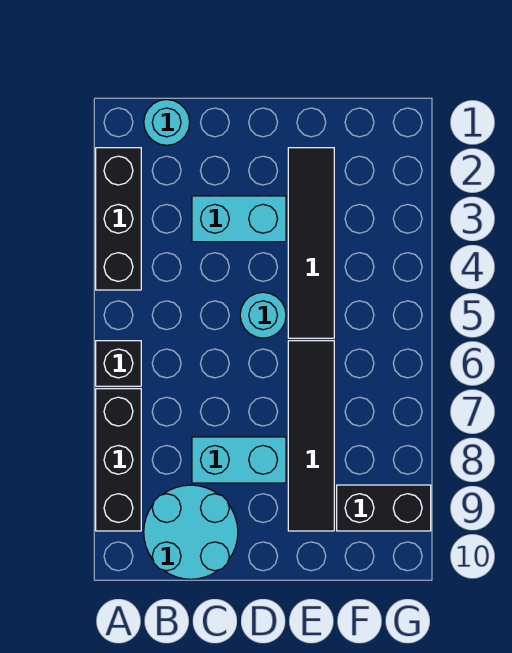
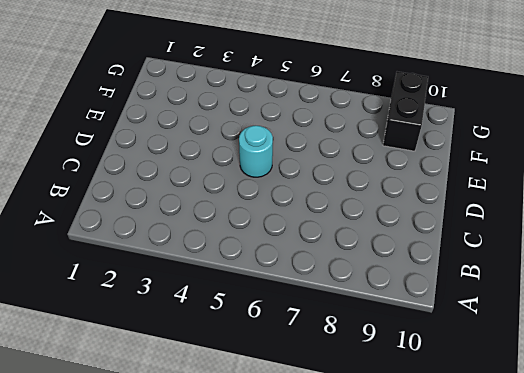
none -> black brick A2:A4 level 1
none -> black brick A6 level 1

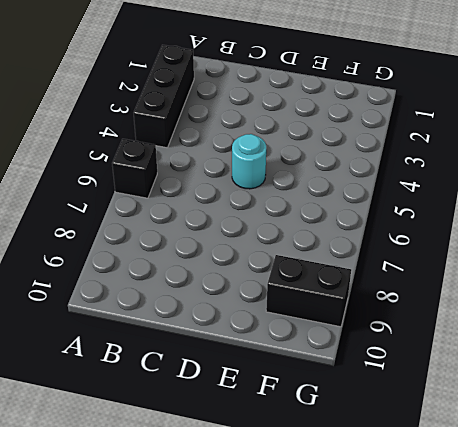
none -> black brick A7:A9 level 1
none -> cyan round brick B1 level 1

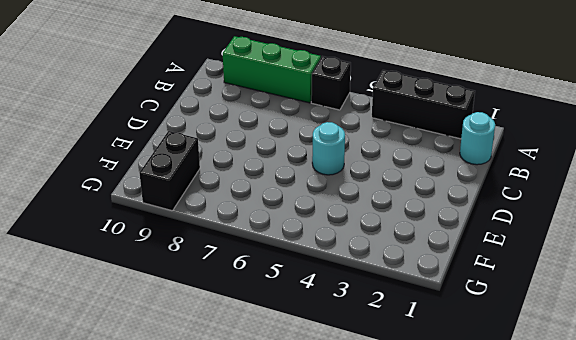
green brick A7:A9 level 1 -> black brick A7:A9 level 1
none -> cyan round brick B9:C10 level 1
none -> cyan brick C3:D3 level 1

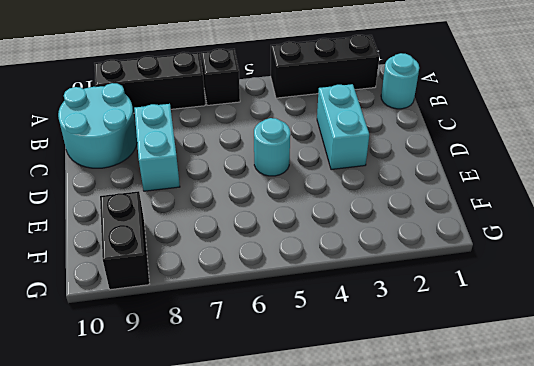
none -> black tile E2:E5 level 1
none -> black tile E6:E9 level 1

